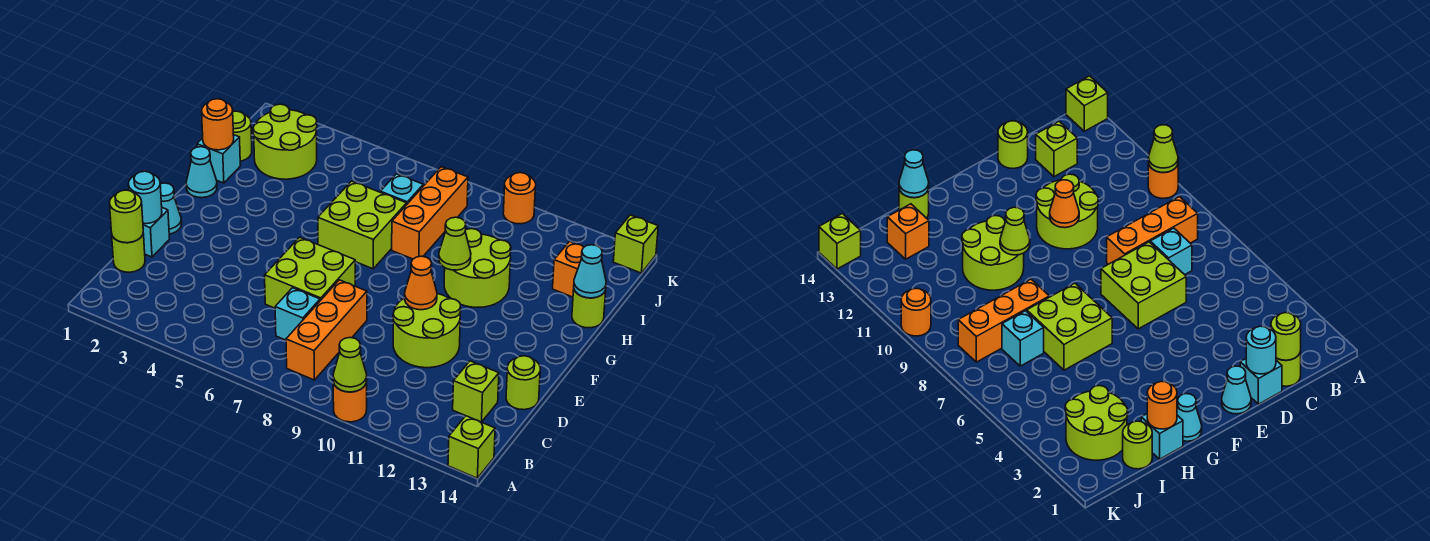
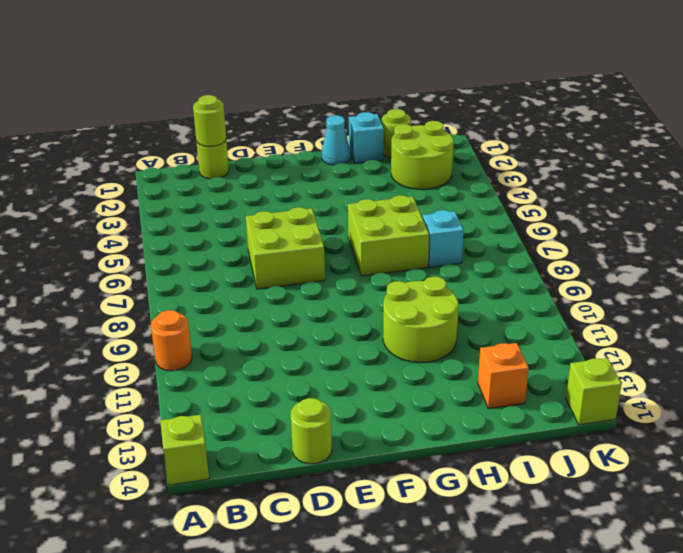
none -> orange brick B8:D8 level 1
none -> cyan brick C7 level 1
none -> lime brick C13 level 1
none -> cyan brick D1 level 1

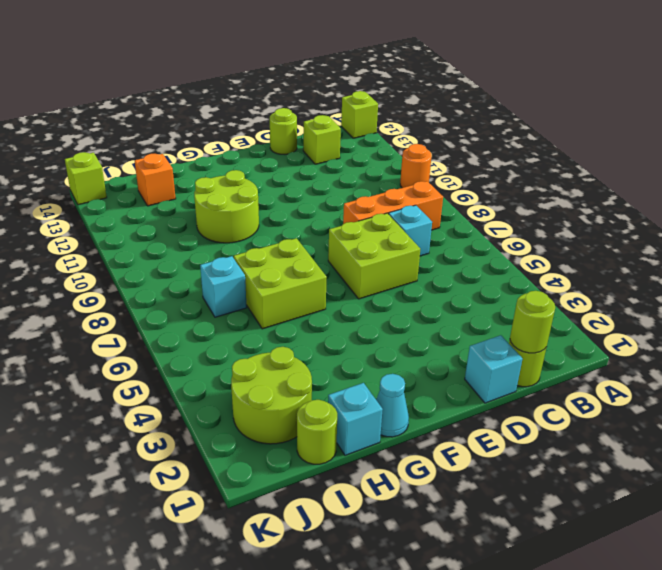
none -> lime round brick D10:E11 level 1
none -> cyan cone E1 level 1
none -> orange brick H8:J8 level 1
none -> lime round brick H14 level 1

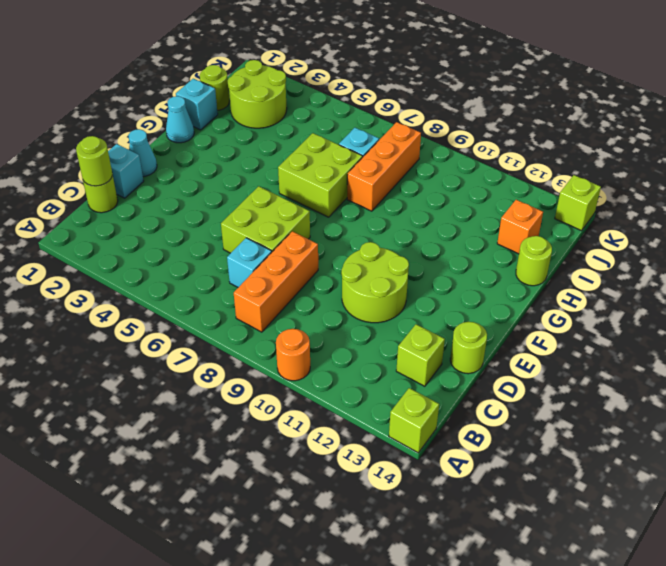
none -> lime round brick G10:H11 level 1
none -> orange round brick K10 level 1
none -> lime cone A10 level 2
none -> cyan round brick D1 level 2

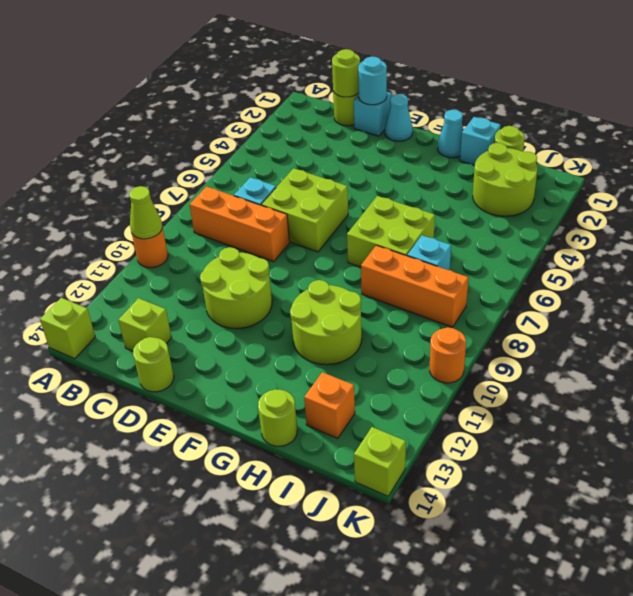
none -> orange cone E10 level 2
none -> lime cone G10 level 2
none -> orange round brick H1 level 2
none -> cyan cone H14 level 2

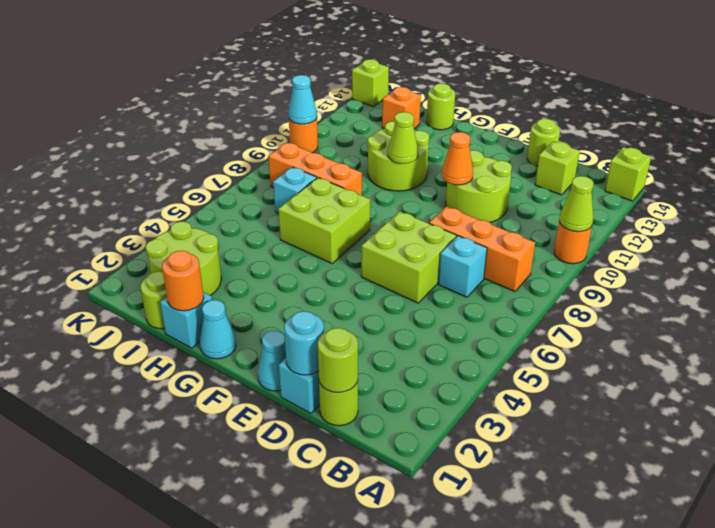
cyan cone K10 level 2 -> cyan cone H14 level 2

